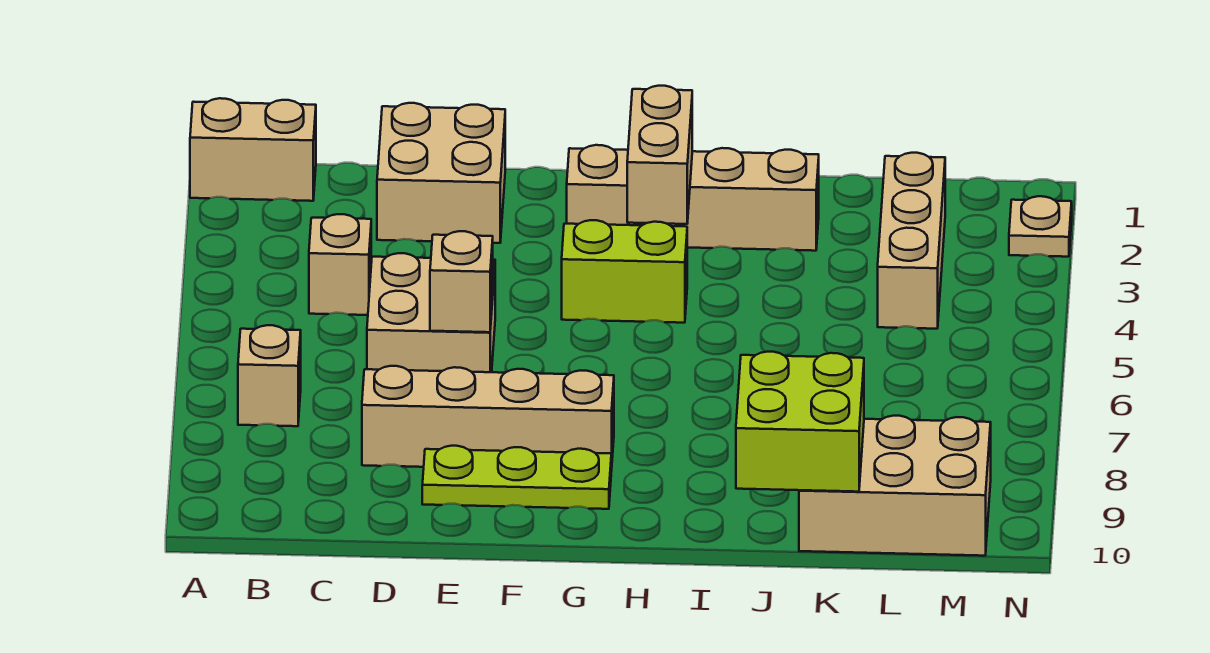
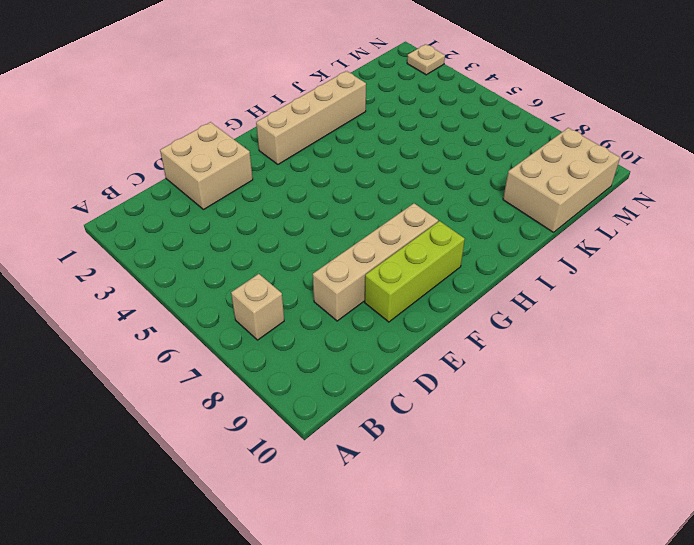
lime brick E9:G9 level 1 -> lime plate E9:G9 level 1
none -> tan brick A1:B1 level 1
none -> tan brick C4 level 1
none -> tan brick D5:E6 level 1

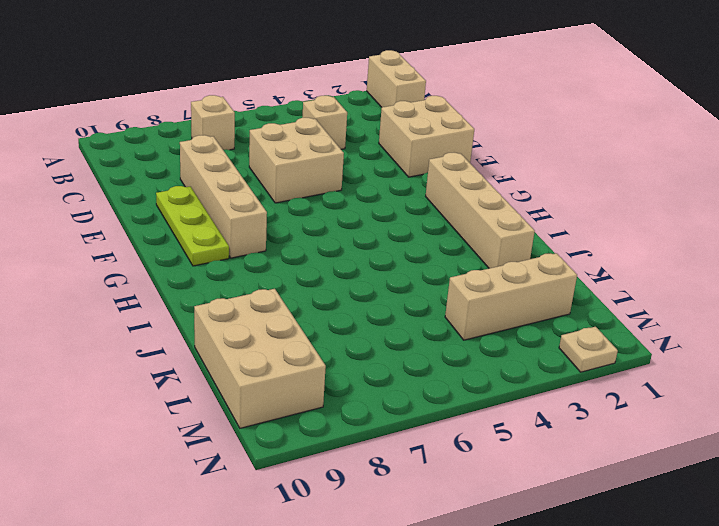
none -> lime brick G4:H4 level 1
none -> tan brick E6 level 2
none -> tan brick H2:H3 level 2

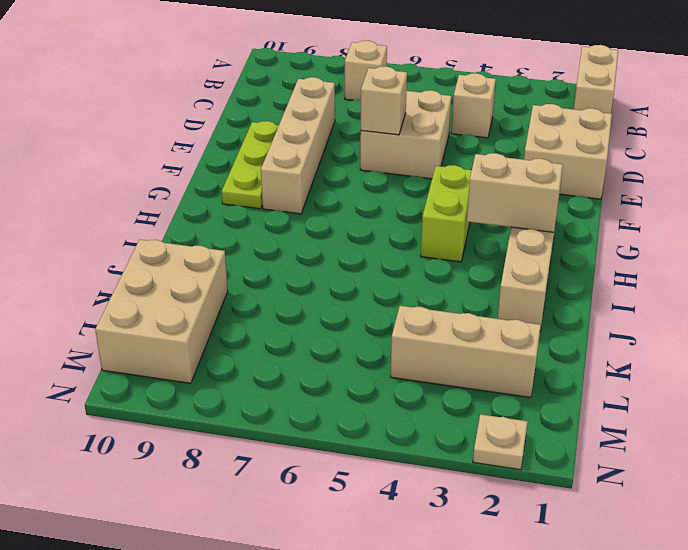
none -> lime brick J9:K10 level 2

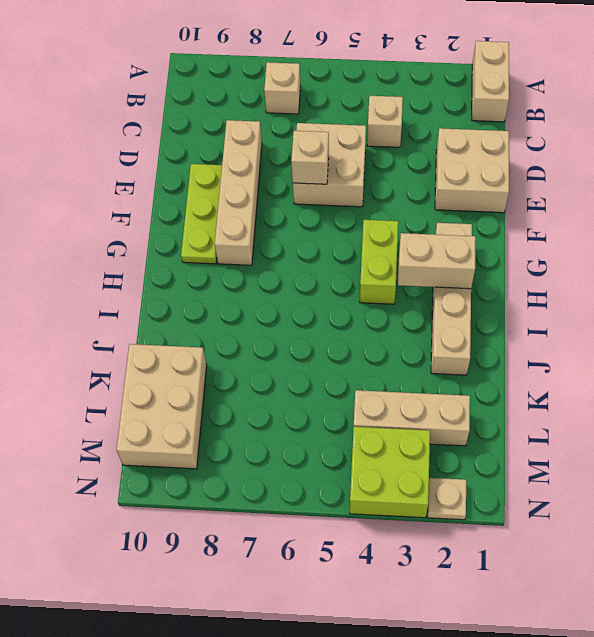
lime brick M3:N4 level 1 -> lime brick J9:K10 level 2

